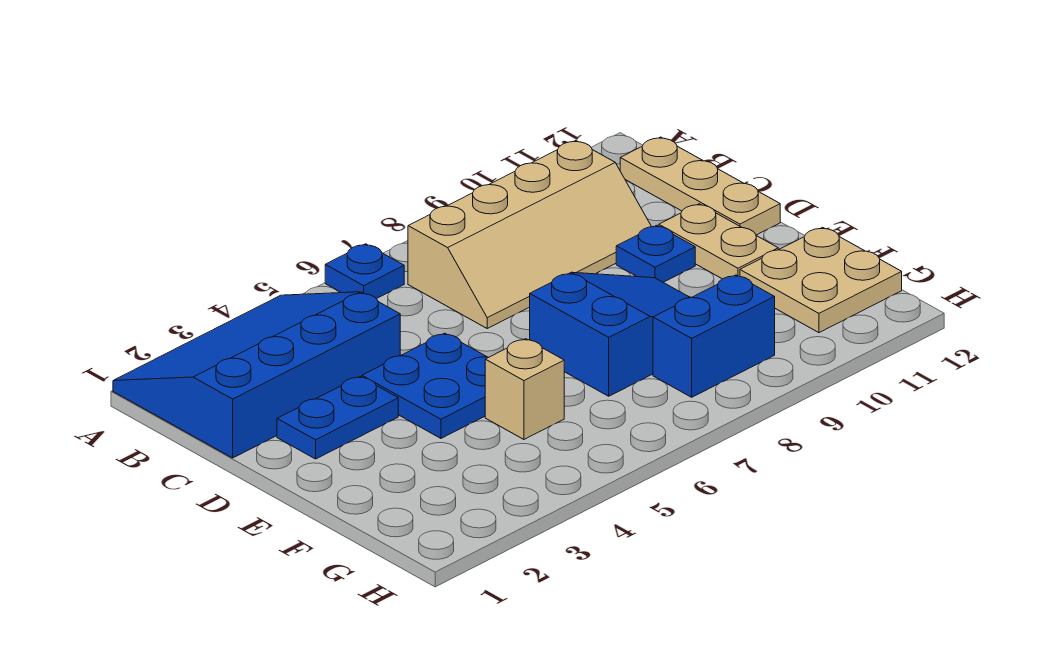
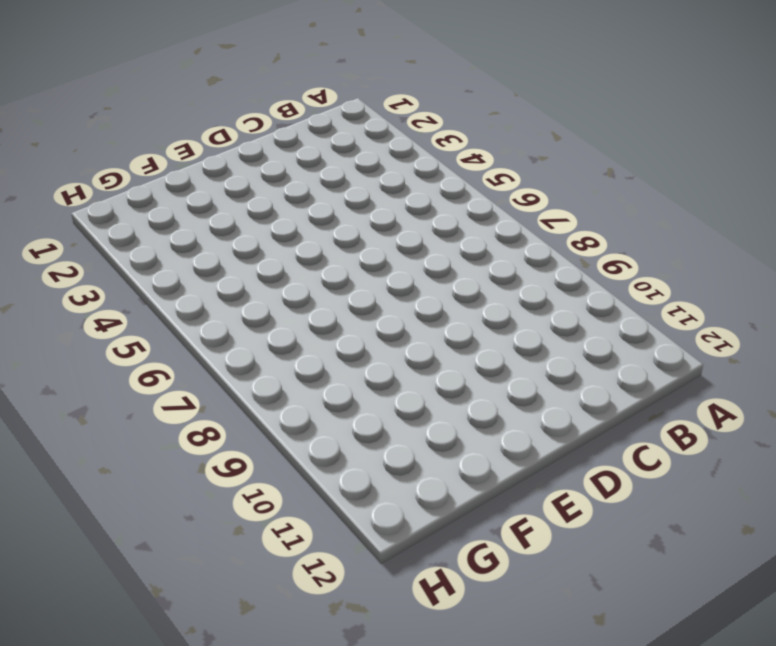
none -> blue slope A1:C4 level 1 top C
none -> blue plate A6 level 1
none -> tan slope B7:C10 level 1 top B

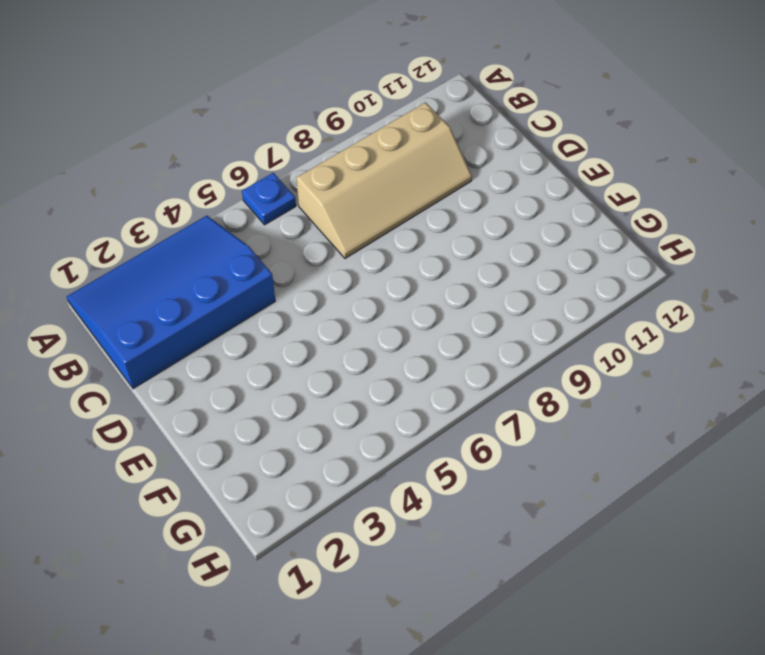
none -> tan plate B12:D12 level 1
none -> blue plate D2:D3 level 1
none -> blue plate D4:E5 level 1

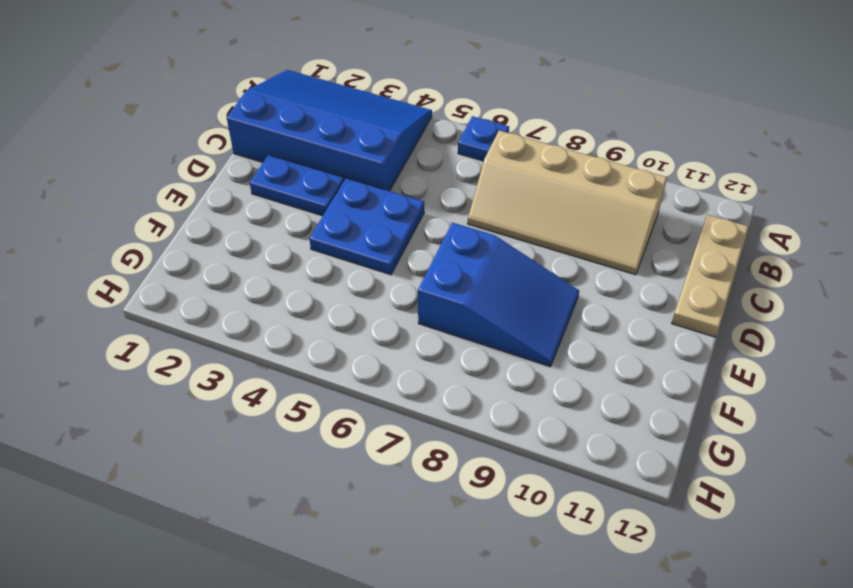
none -> blue plate D10 level 1
none -> tan plate D11:E11 level 1
none -> tan brick F5 level 1

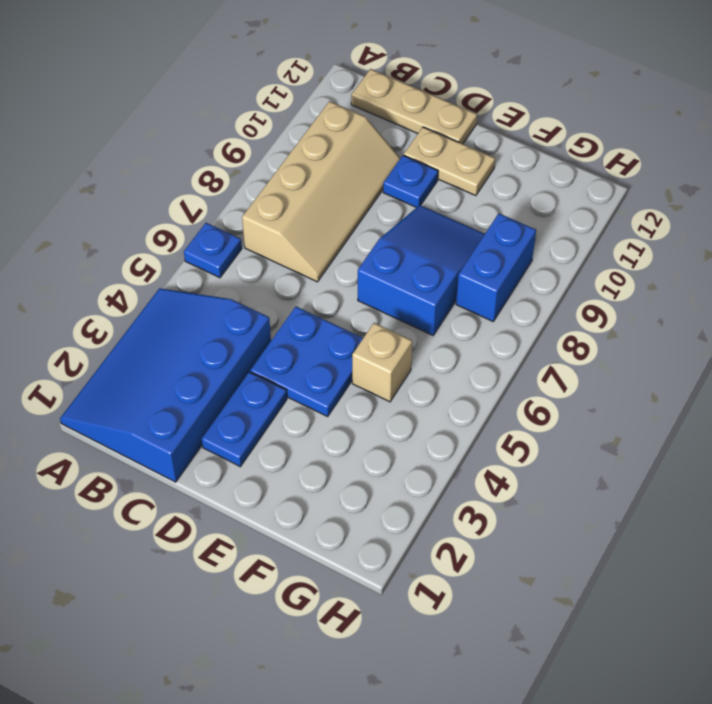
none -> tan plate F11:G12 level 1

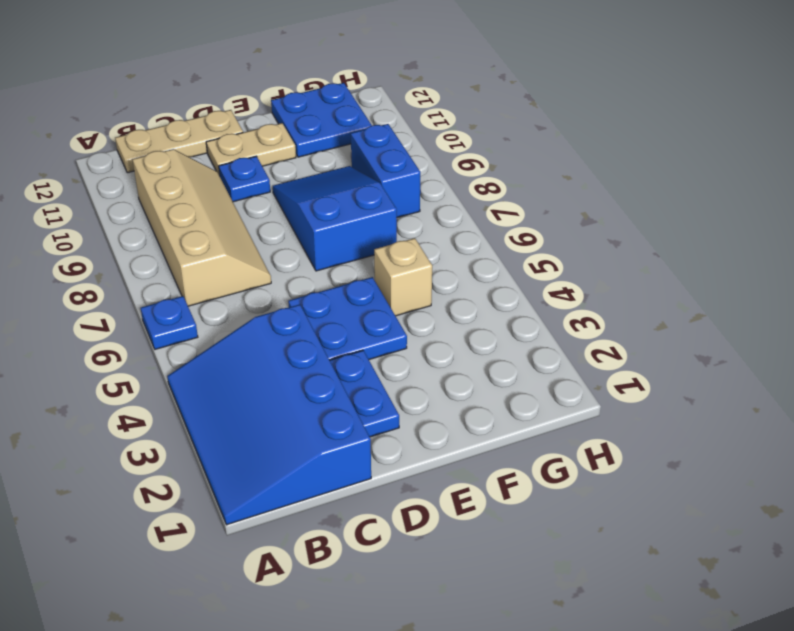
blue plate F11:G12 level 1 -> tan plate F11:G12 level 1

